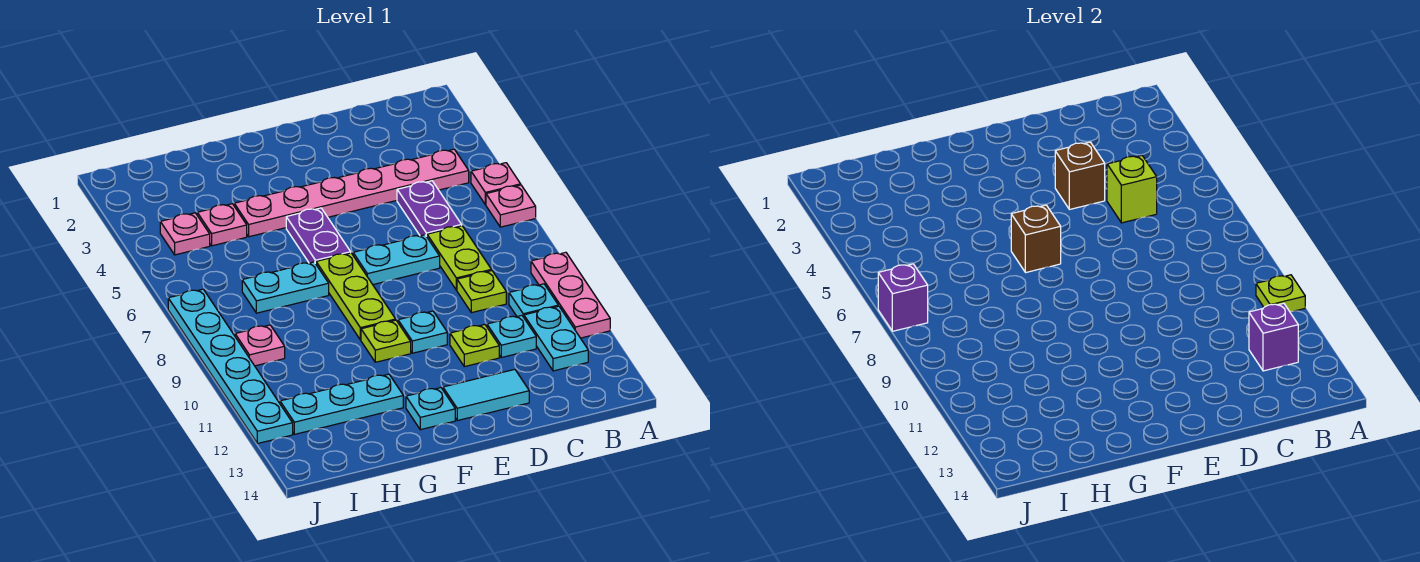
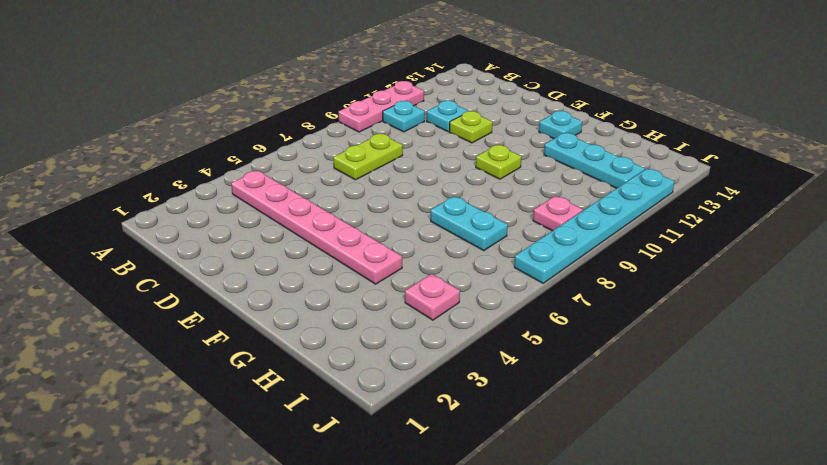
none -> pink plate A5 level 1
none -> pink plate A6 level 1
none -> cyan plate B11:B12 level 1
none -> purple plate C5:C6 level 1

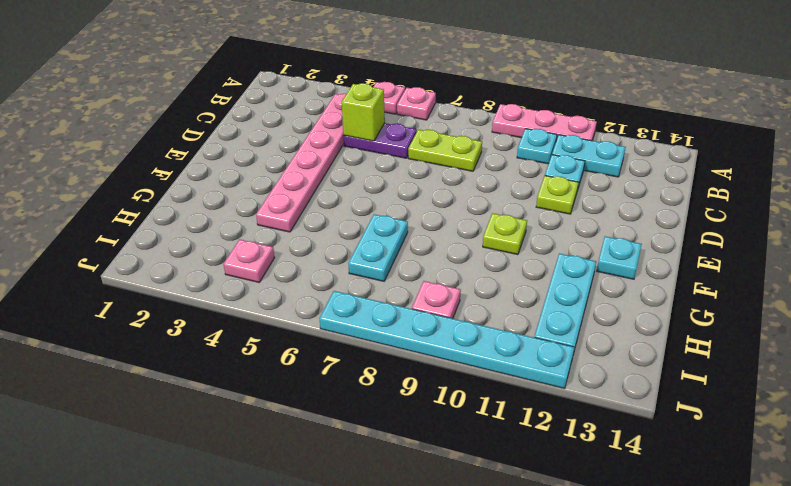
none -> lime plate C9 level 1
none -> cyan plate D7:E7 level 1
none -> cyan tile D13:E13 level 1
none -> cyan plate E10 level 1

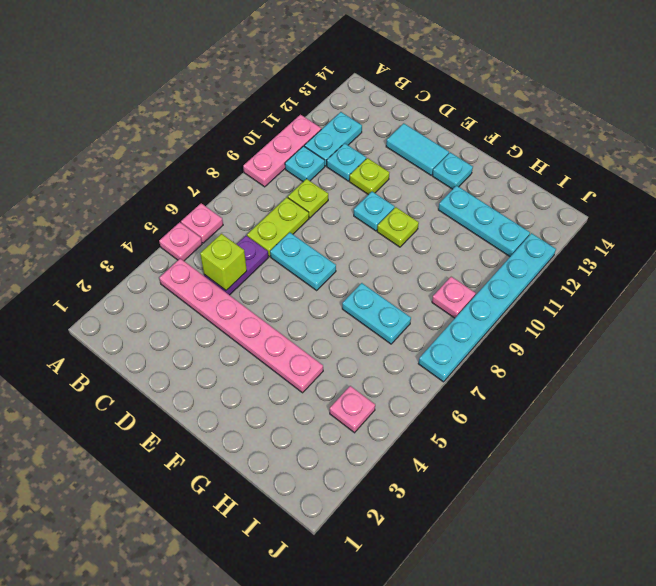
none -> purple plate F5:F6 level 1
none -> lime plate F7:F9 level 1
none -> pink plate H4 level 1
none -> lime plate A10 level 2

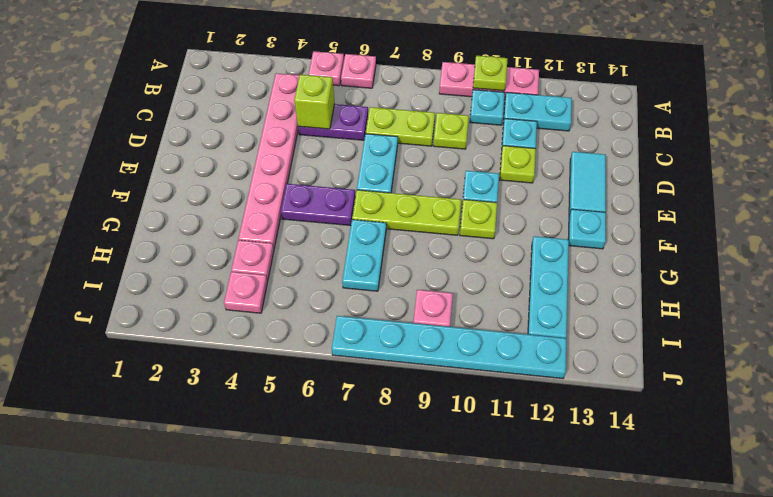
none -> purple brick B12 level 2
none -> brown brick D4 level 2
none -> brown brick F6 level 2
none -> purple brick J7 level 2

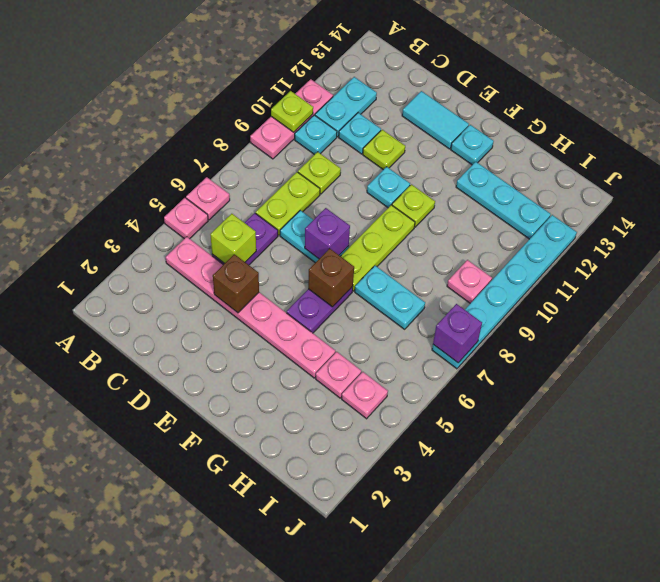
purple brick E7 level 2 -> purple brick B12 level 2

